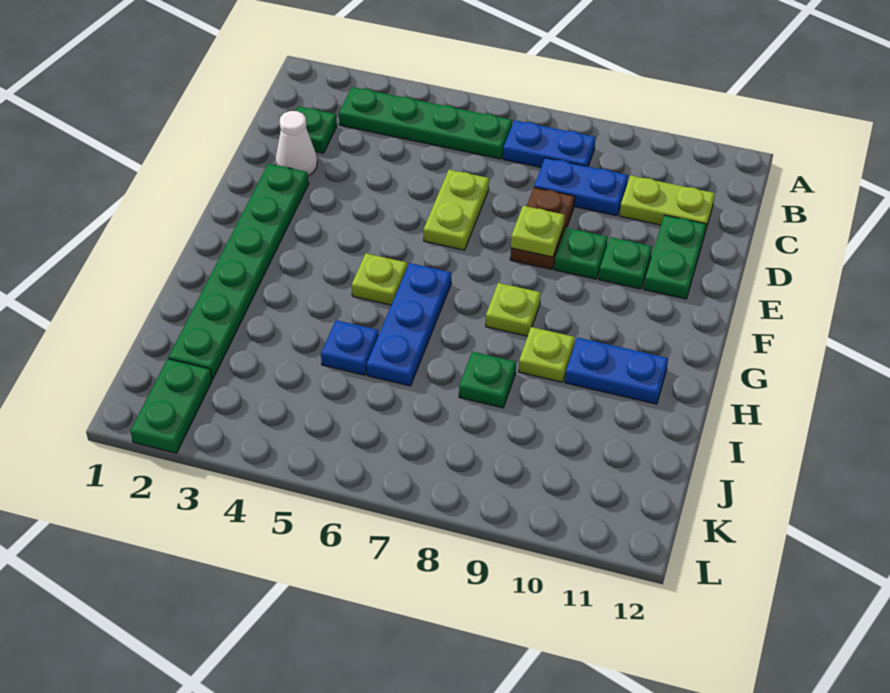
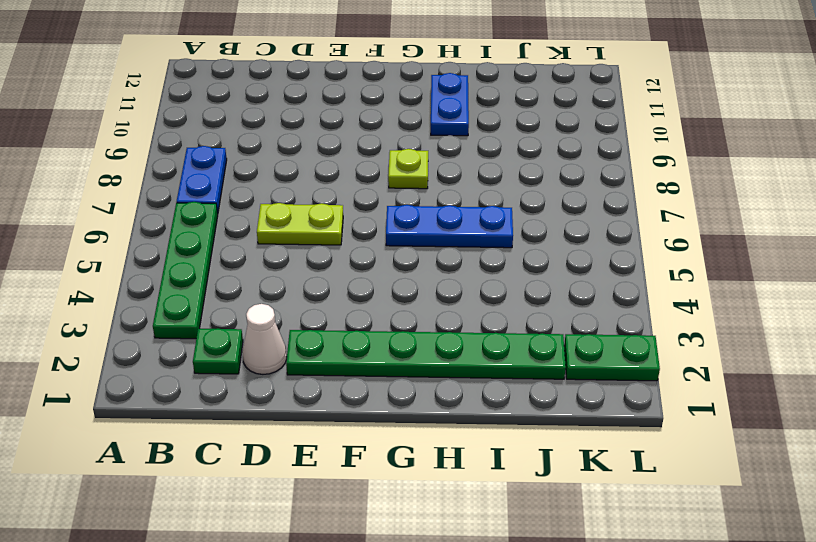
none -> blue plate C8:C9 level 1
none -> lime plate C10:C11 level 1
none -> brown plate D8:E8 level 1

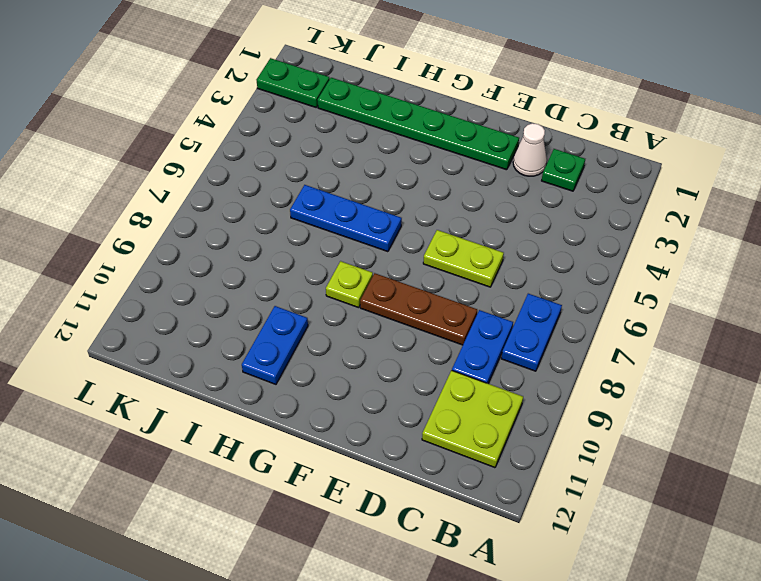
lime plate B10:C11 level 1 -> lime plate C10:C11 level 1
brown plate D8:F8 level 1 -> brown plate D8:E8 level 1
none -> green plate B3:B6 level 1
none -> green plate D11:E11 level 1
none -> green plate E9 level 1

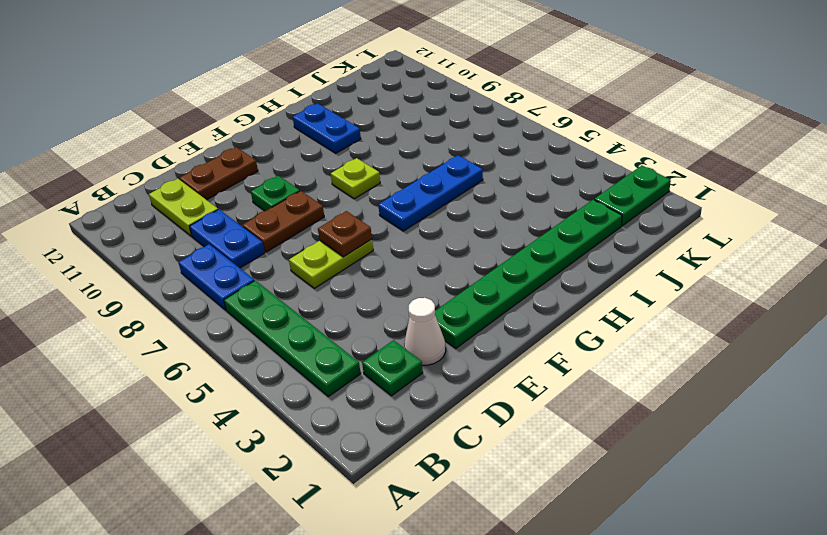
brown plate D11:E11 level 1 -> green plate D11:E11 level 1
brown plate E6 level 2 -> none
none -> green plate E10 level 1
none -> lime plate G5 level 1
none -> lime plate H9 level 1

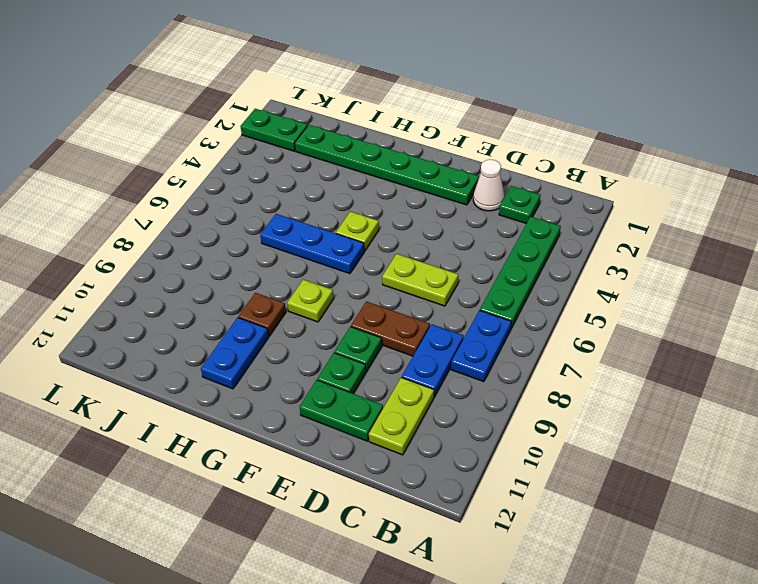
brown plate H9 level 1 -> lime plate H9 level 1
none -> blue plate I5 level 1
none -> green plate I8 level 1
none -> lime plate E8 level 2

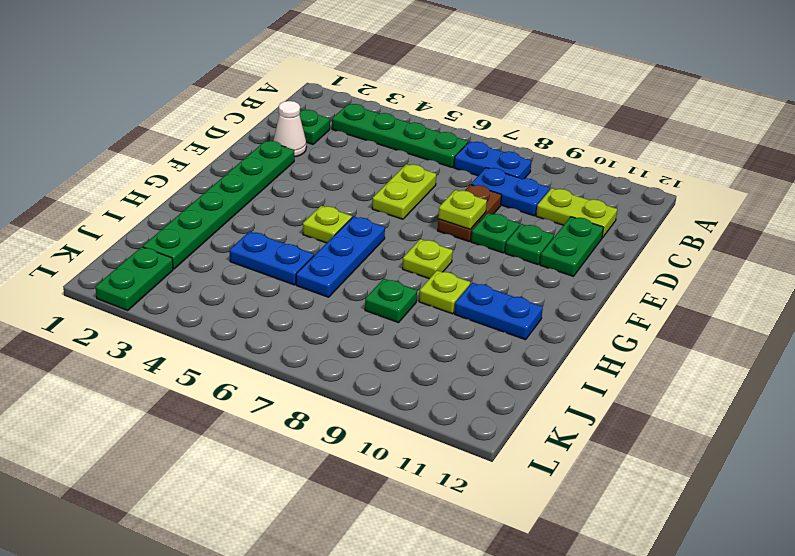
blue plate I4:I5 level 1 -> blue plate I5 level 1

